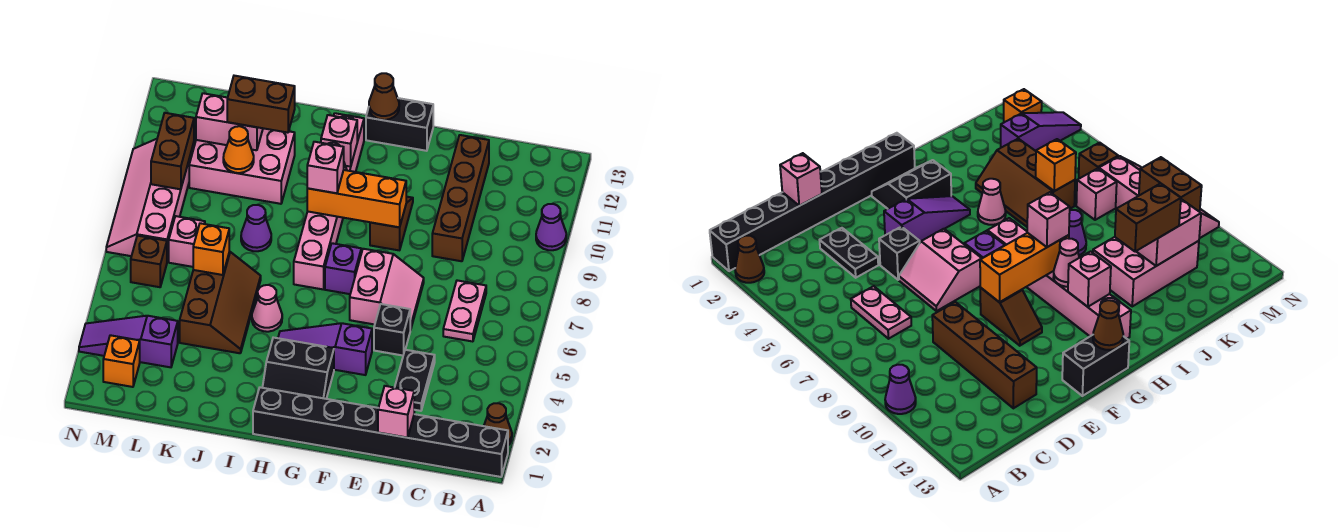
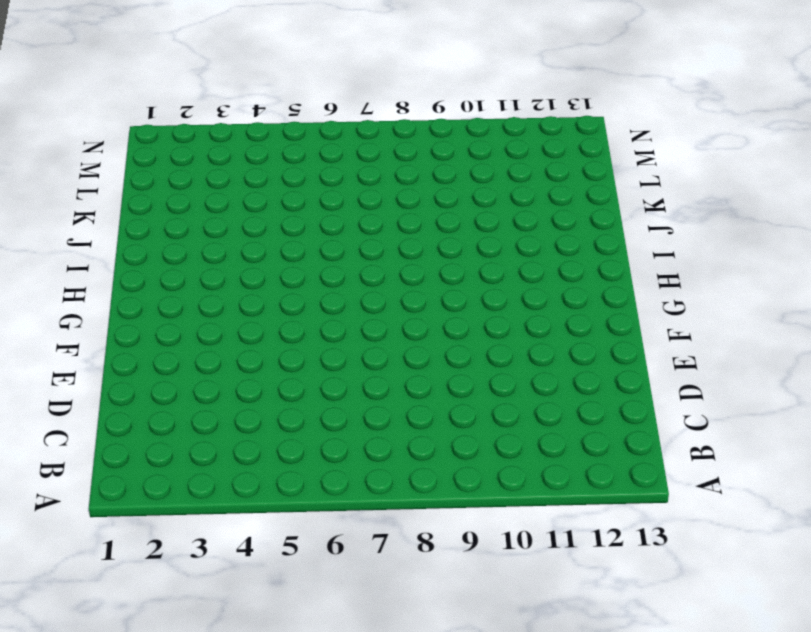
none -> black brick A1:H1 level 1
none -> brown cone A2 level 1
none -> purple cone A10 level 1
none -> pink plate C6:C7 level 1

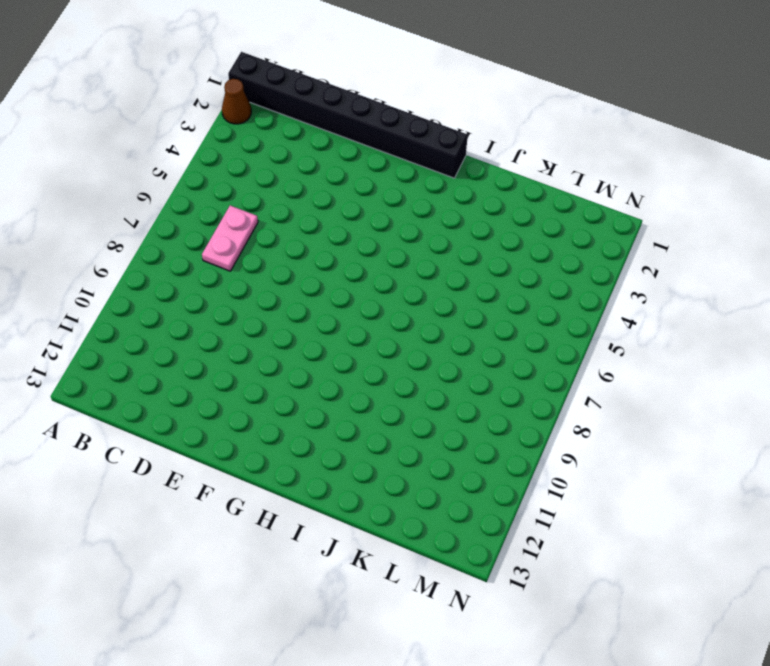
none -> purple cone A10 level 1
none -> black plate D3:D4 level 1
none -> brown brick D9:D12 level 1
none -> black brick E5 level 1

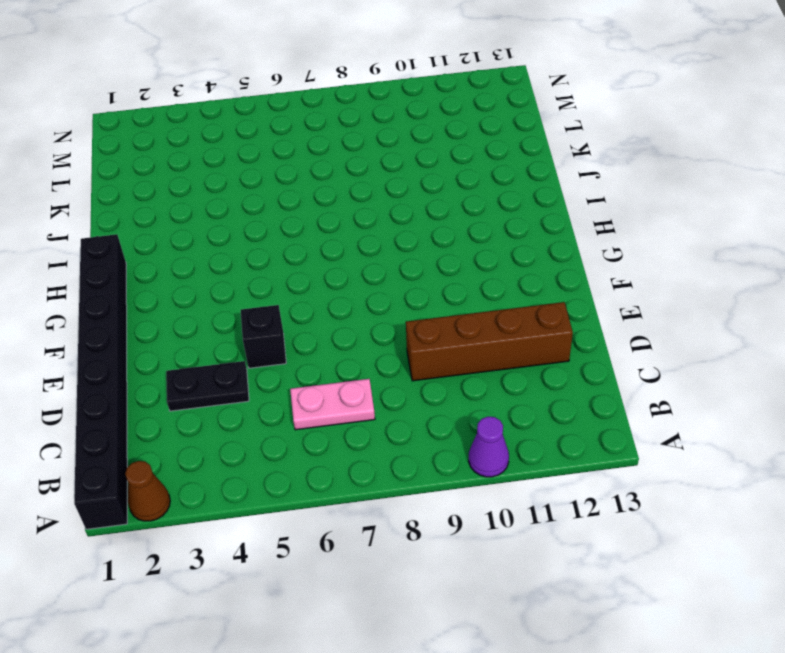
none -> pink slope E6:F7 level 1 top F
none -> purple slope F4:H4 level 1 top F
none -> brown slope F9:F10 level 1 top 9
none -> black brick F13:G13 level 1

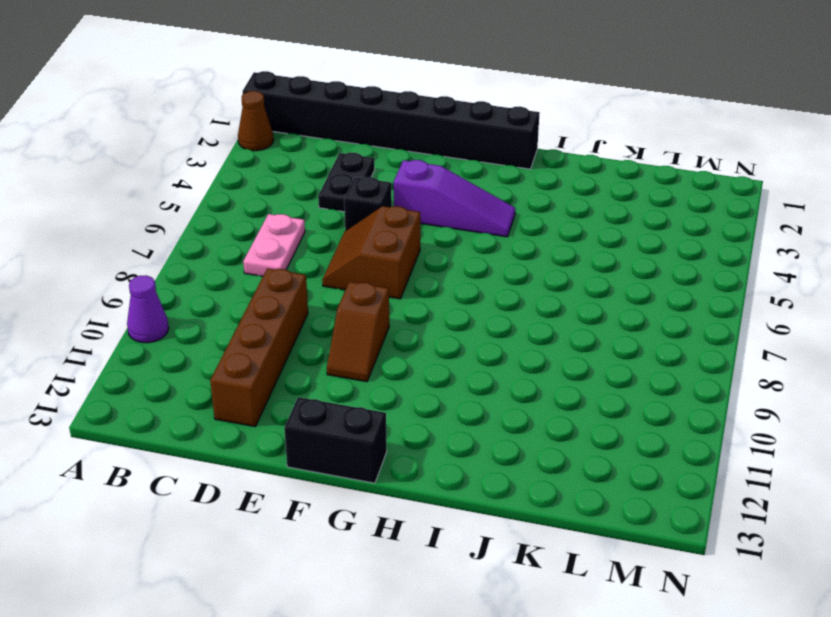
brown slope E6:F7 level 1 top F -> pink slope E6:F7 level 1 top F
none -> black slope G2:H3 level 1 top 3
none -> purple brick G7 level 1
none -> pink brick H7:H12 level 1
none -> pink cone I5 level 1

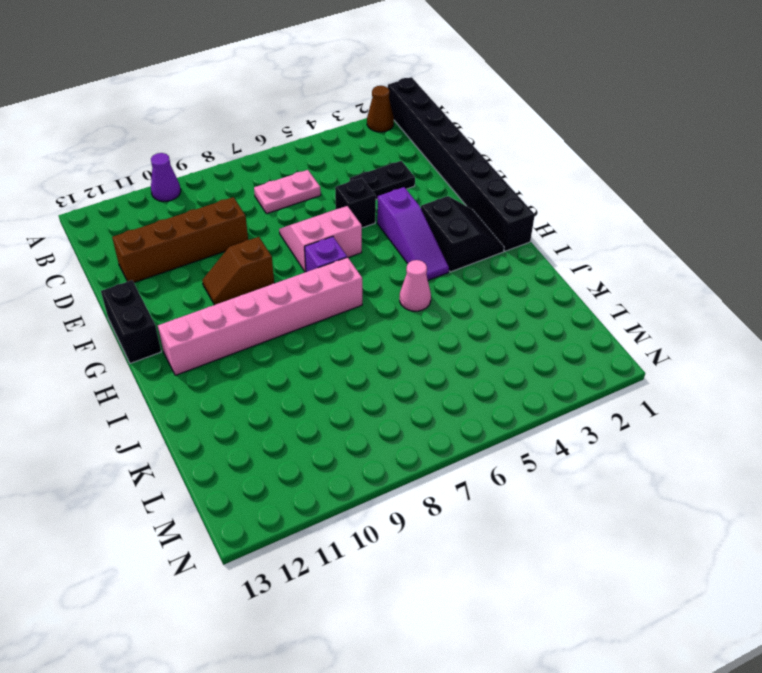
none -> brown slope J4:K6 level 1 top K
none -> purple cone J8 level 1
none -> pink brick J10:L11 level 1
none -> purple slope L3:N3 level 1 top L

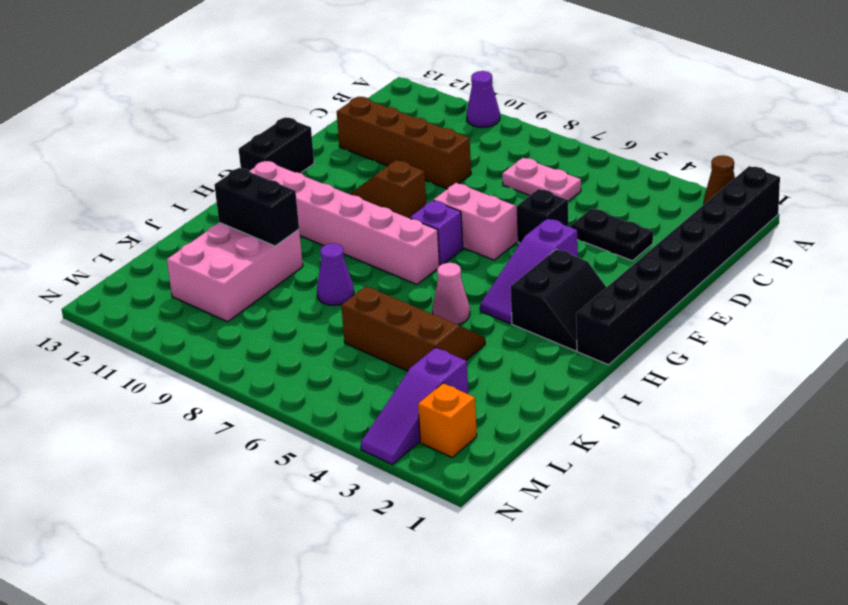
black brick J10:J11 level 2 -> none
none -> pink brick L7 level 1
none -> brown brick M6 level 1
none -> pink slope M7:N10 level 1 top M
none -> pink brick D1 level 2

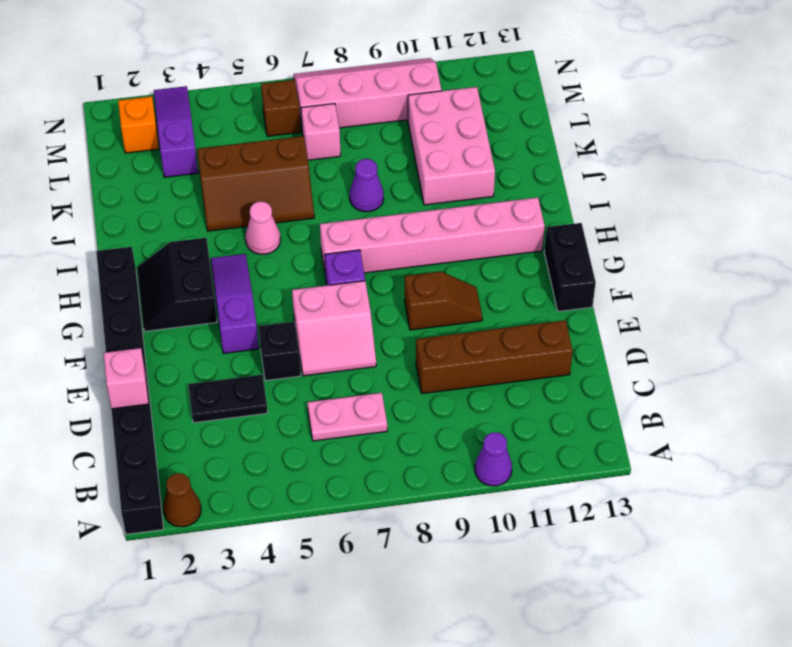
none -> orange brick F9:H9 level 2
none -> brown cone G13 level 2
none -> pink cone H10 level 2
none -> pink brick H11 level 2

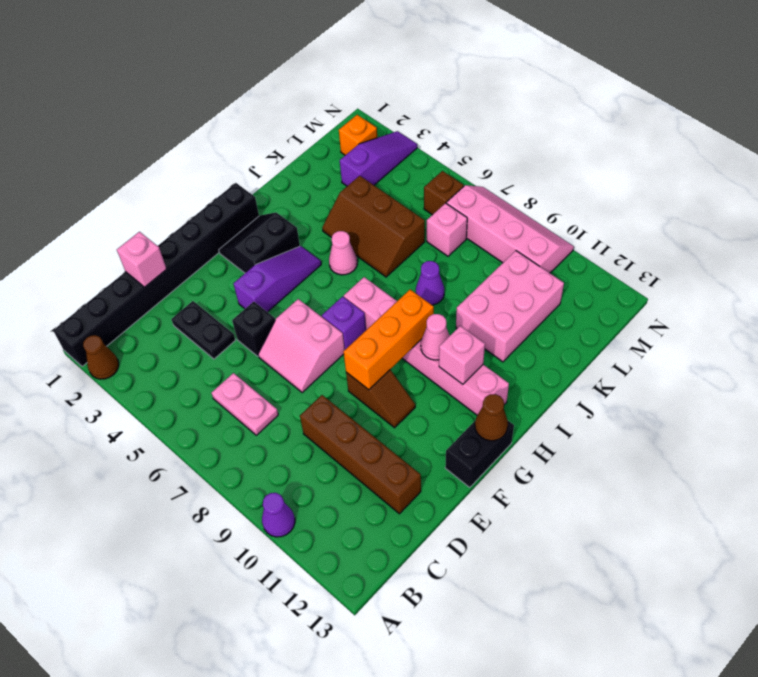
none -> orange brick K6 level 2
none -> orange cone K10 level 2
none -> pink brick K11:L11 level 2
none -> brown brick M9:M10 level 2

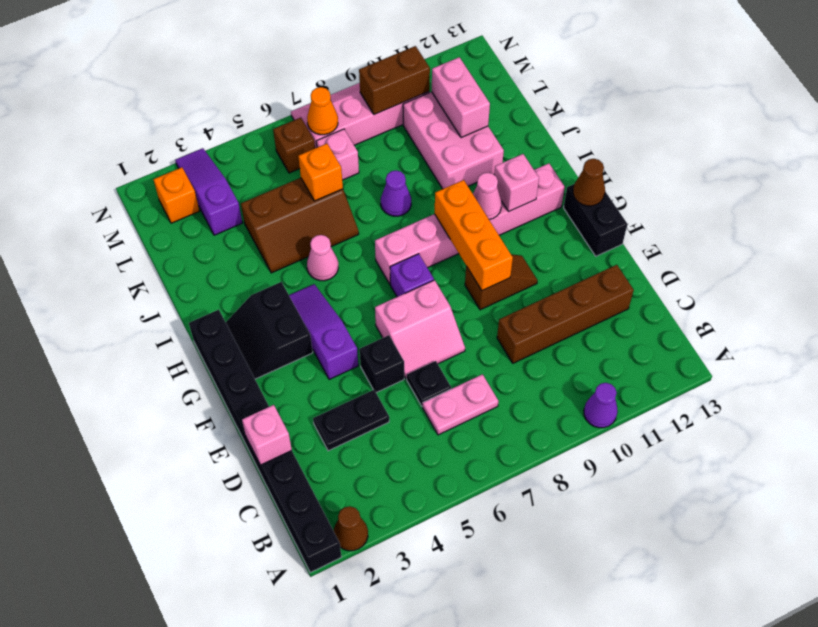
black plate D6 level 1 -> none
orange cone M7 level 2 -> orange cone K10 level 2
none -> pink brick H9 level 3
none -> brown brick J11:K11 level 3

